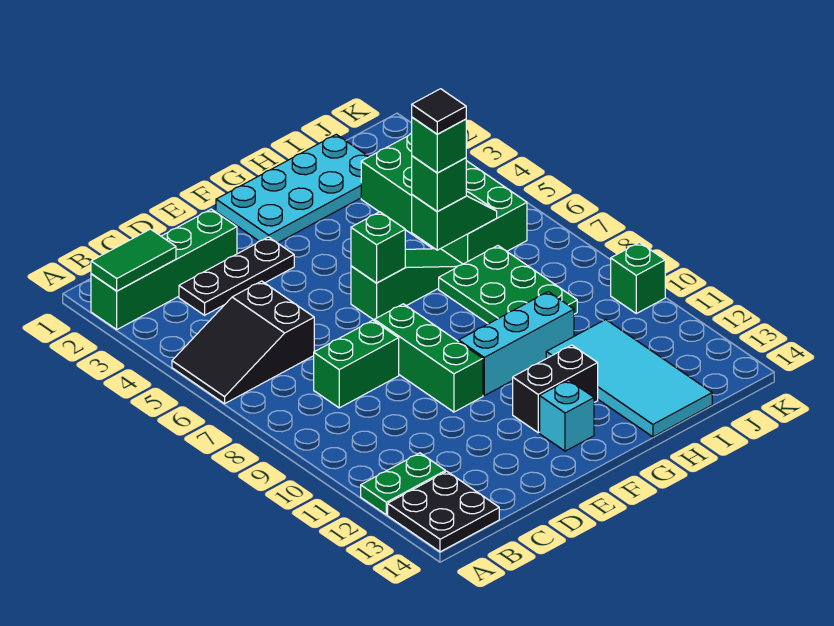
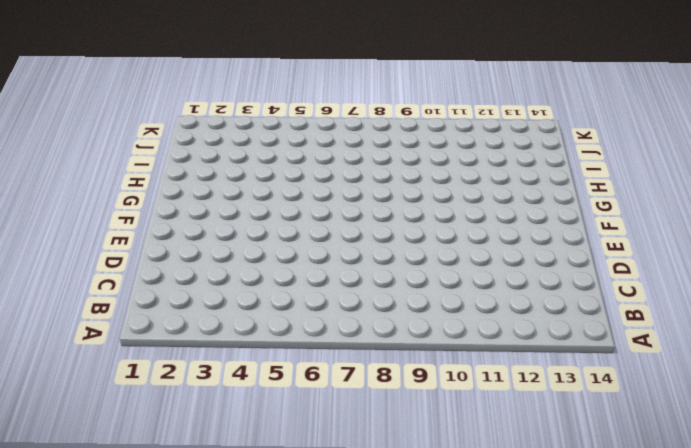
none -> green brick A2:D2 level 1
none -> black slope A5:C6 level 1 top C
none -> green plate A12:B12 level 1

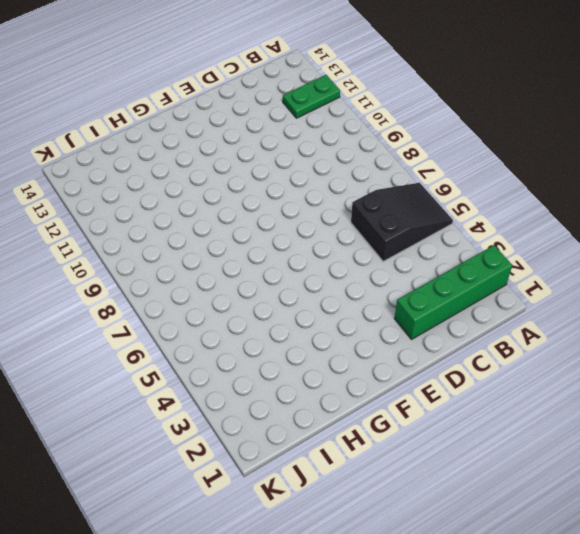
none -> black plate A13:B14 level 1
none -> black plate C3:E3 level 1
none -> green brick C8:D8 level 1

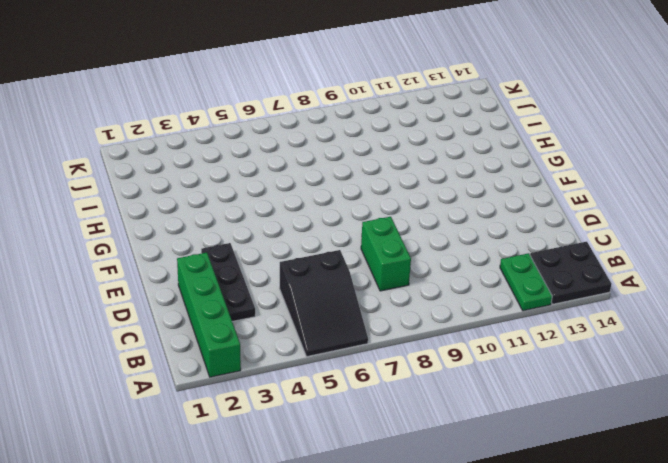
none -> green brick E8:E10 level 1
none -> cyan plate F1:I2 level 1
none -> green slope F6:H6 level 1 top F

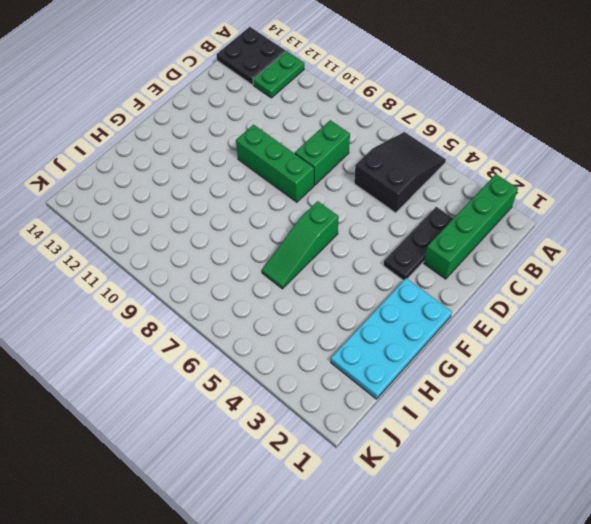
none -> cyan brick F10:H10 level 1
none -> black brick F12:G12 level 1
none -> cyan brick F13 level 1

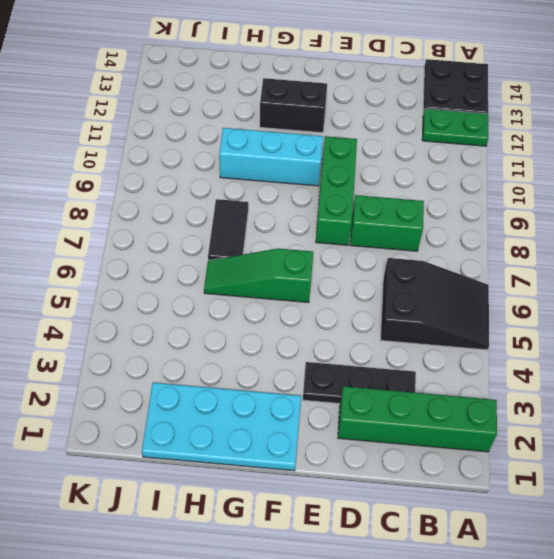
black tile H7:H8 level 1 -> green plate H7:I9 level 1
none -> cyan brick F13 level 1
none -> cyan tile H11:I14 level 1
none -> green brick I3:J6 level 1

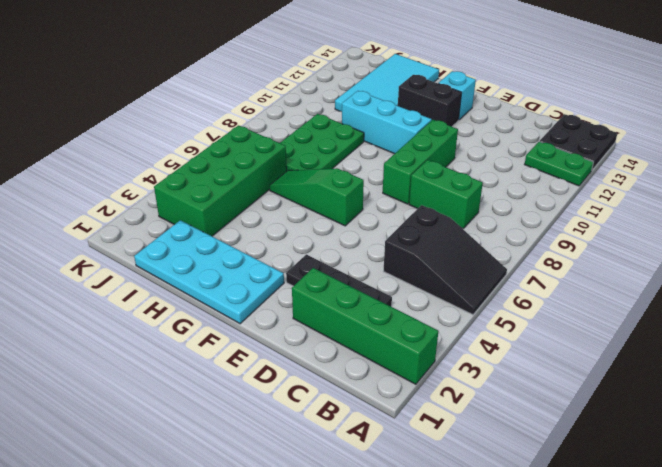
none -> green brick K10 level 1
none -> green tile A2:B2 level 2
none -> green brick F6 level 2

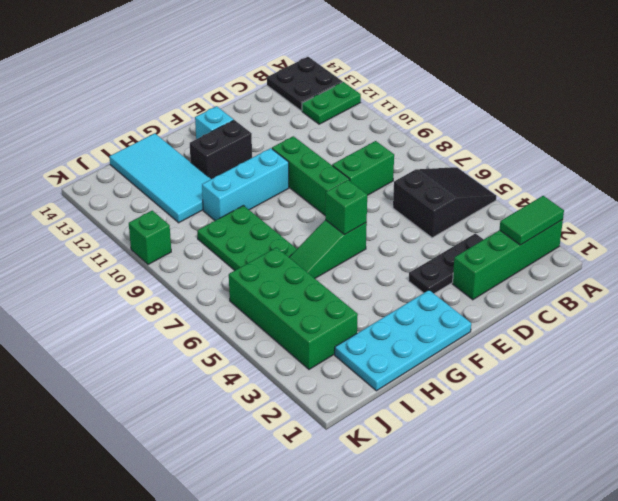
none -> green slope H6:I6 level 2 top H
none -> green brick H6 level 3
none -> green brick H6 level 4

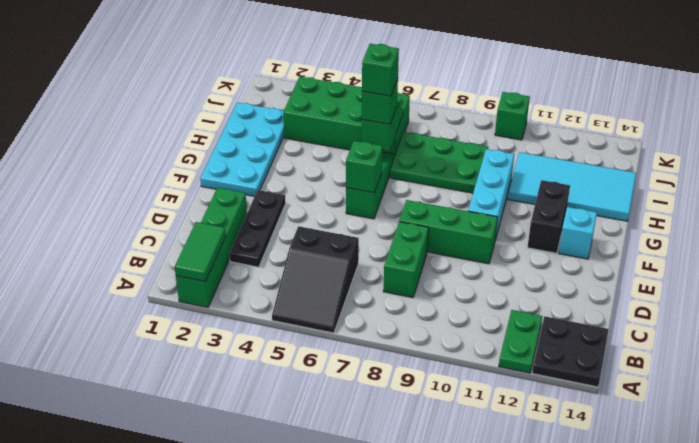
none -> black tile H6 level 5

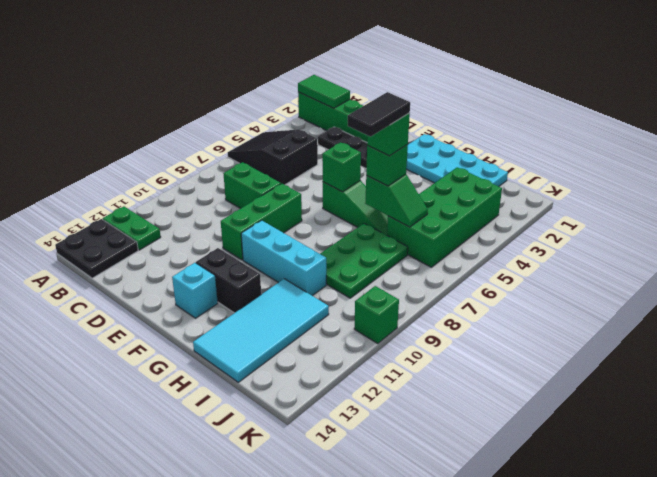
black tile H6:H7 level 5 -> black tile H6 level 5

